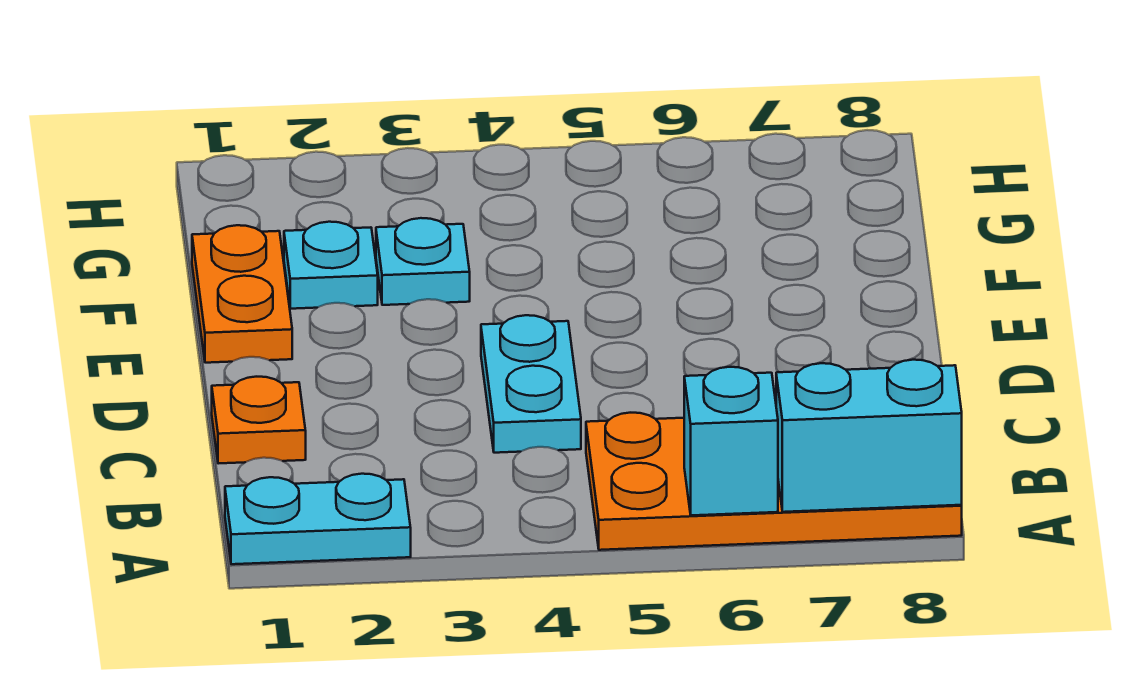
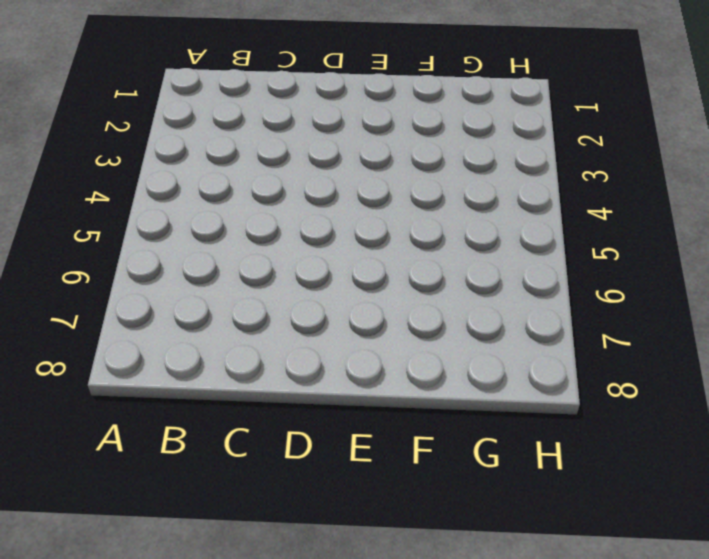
none -> cyan plate A1:A2 level 1
none -> orange plate A5:B8 level 1

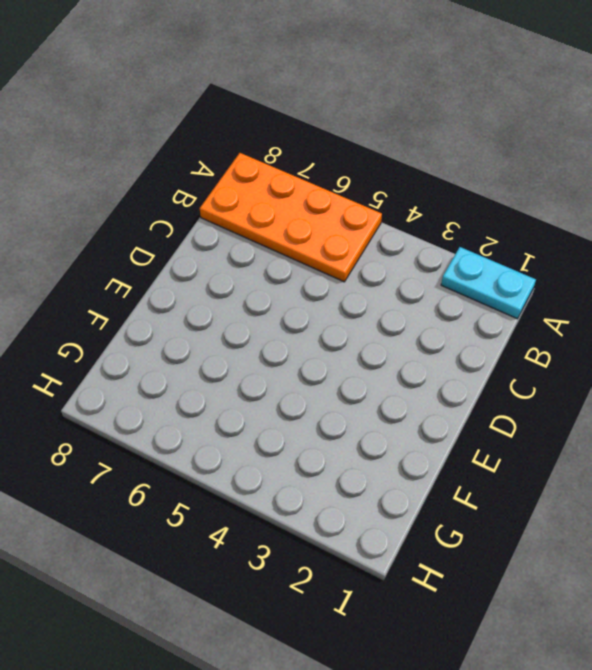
none -> orange plate C1 level 1
none -> cyan plate C4:D4 level 1

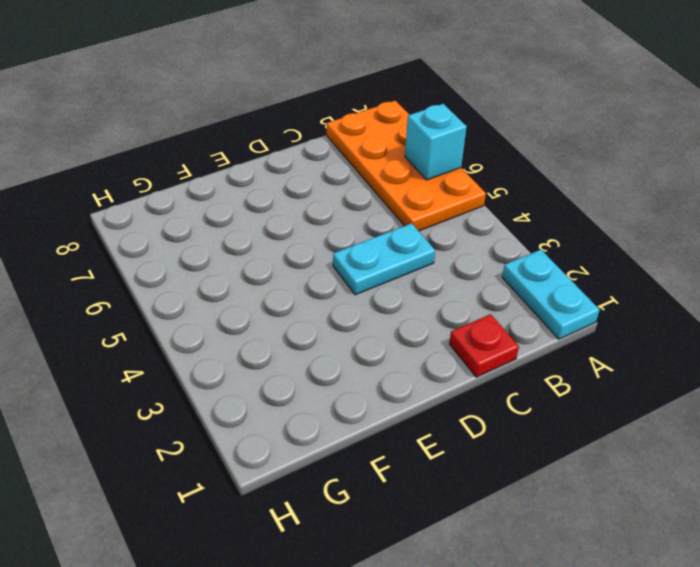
red plate C1 level 1 -> orange plate C1 level 1
none -> orange plate E1:F1 level 1
none -> cyan plate F2 level 1

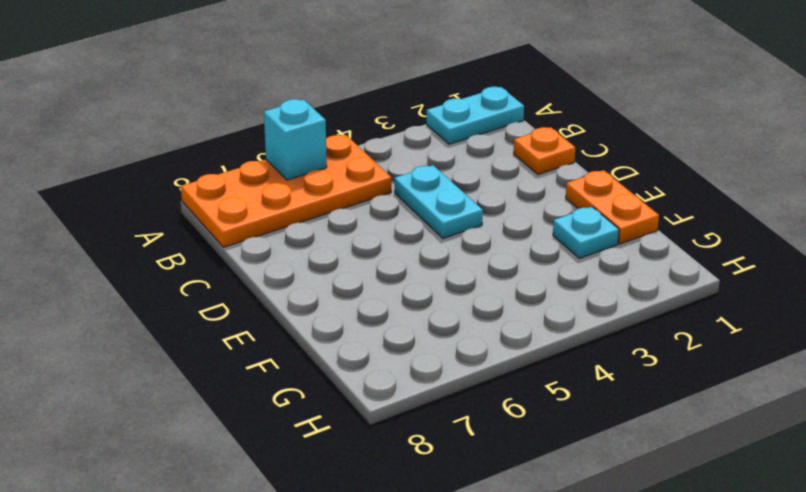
none -> cyan plate F3 level 1
none -> cyan brick A7:A8 level 2

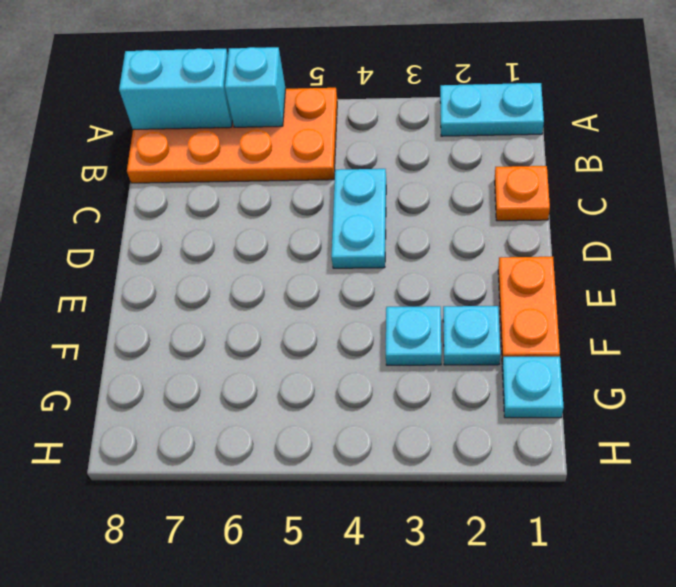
cyan plate G1 level 1 -> none

